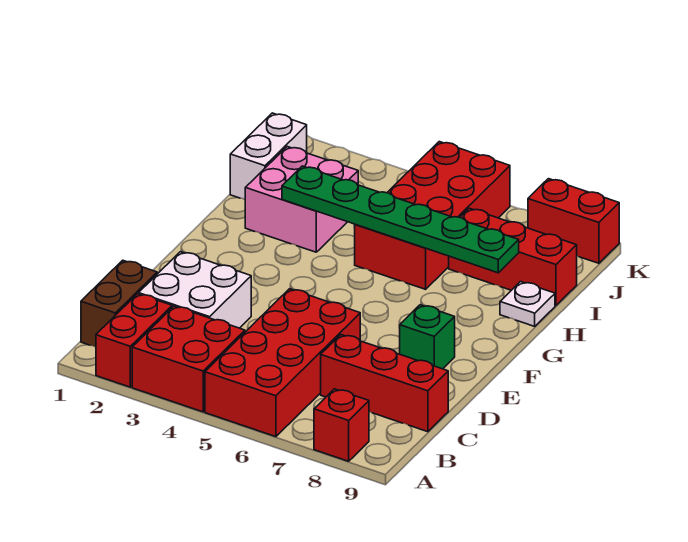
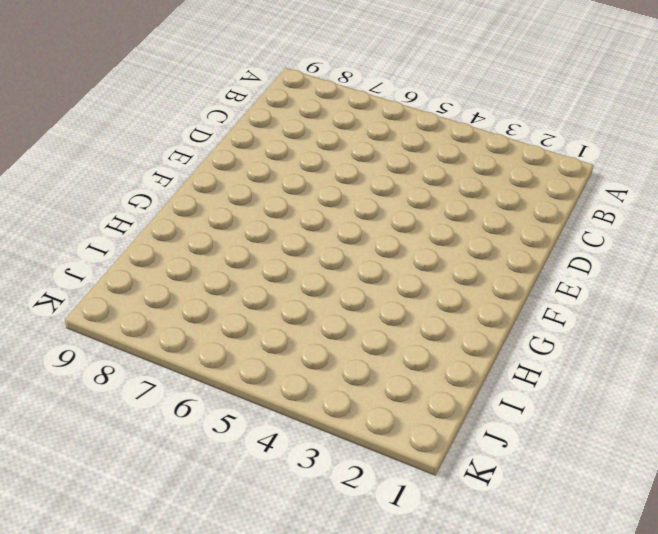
none -> red brick A2:B2 level 1
none -> red brick A3:B4 level 1
none -> red brick A5:D6 level 1

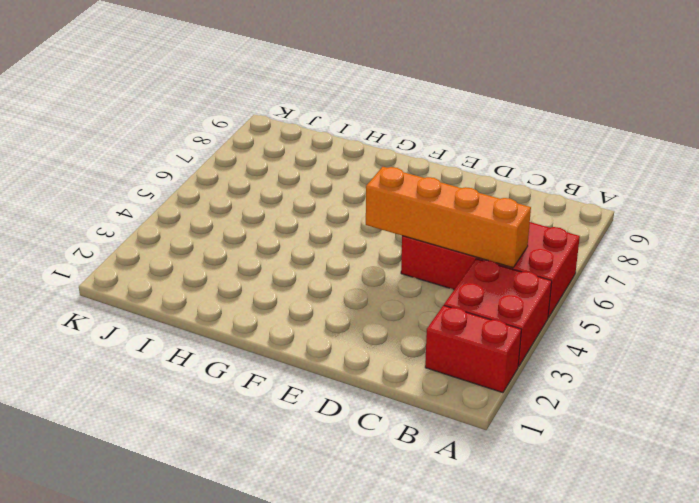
orange brick B5:E5 level 2 -> none
none -> red brick A8 level 1
none -> brown brick B1:C1 level 1
none -> white brick C2:D3 level 1

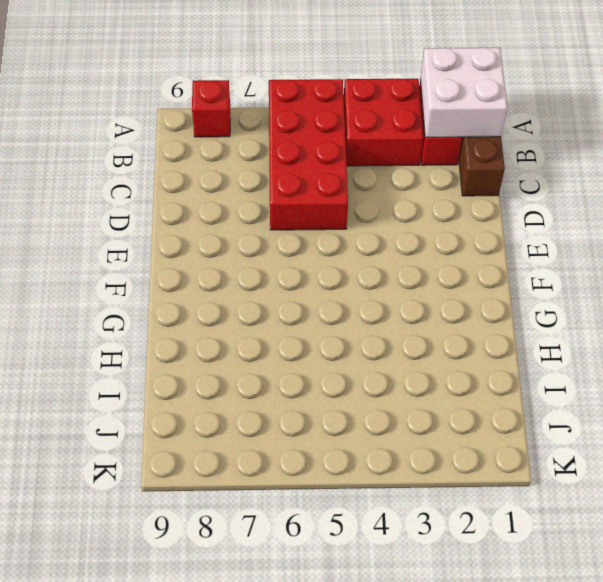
white brick A1:B2 level 2 -> white brick C2:D3 level 1
none -> red brick C7:C9 level 1
none -> green brick E8 level 1
none -> pink brick H2:I3 level 1

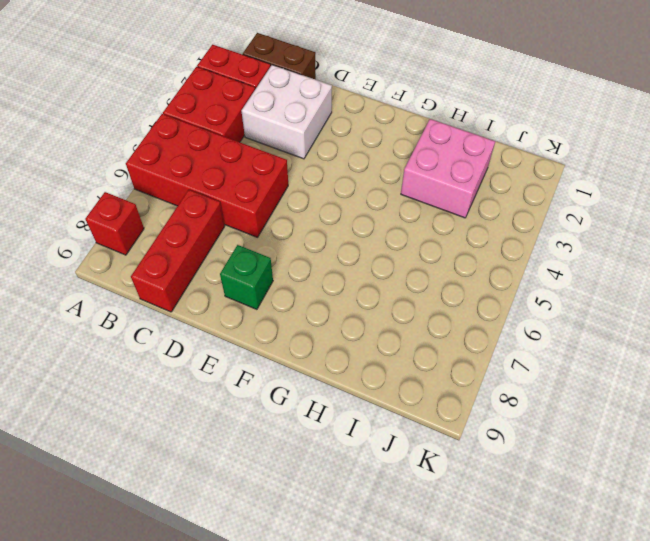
none -> red brick H5:K6 level 1
none -> white plate H9 level 1
none -> white brick I1:J1 level 1

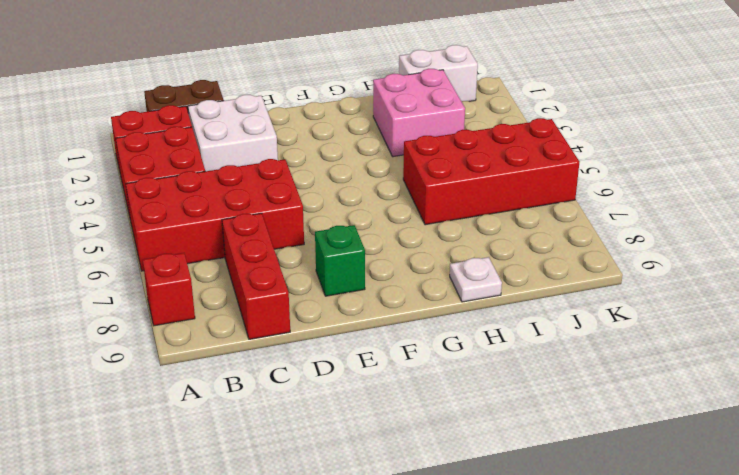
none -> red brick I7:I9 level 1
none -> red brick K8:K9 level 1
none -> green plate H3:H8 level 2

